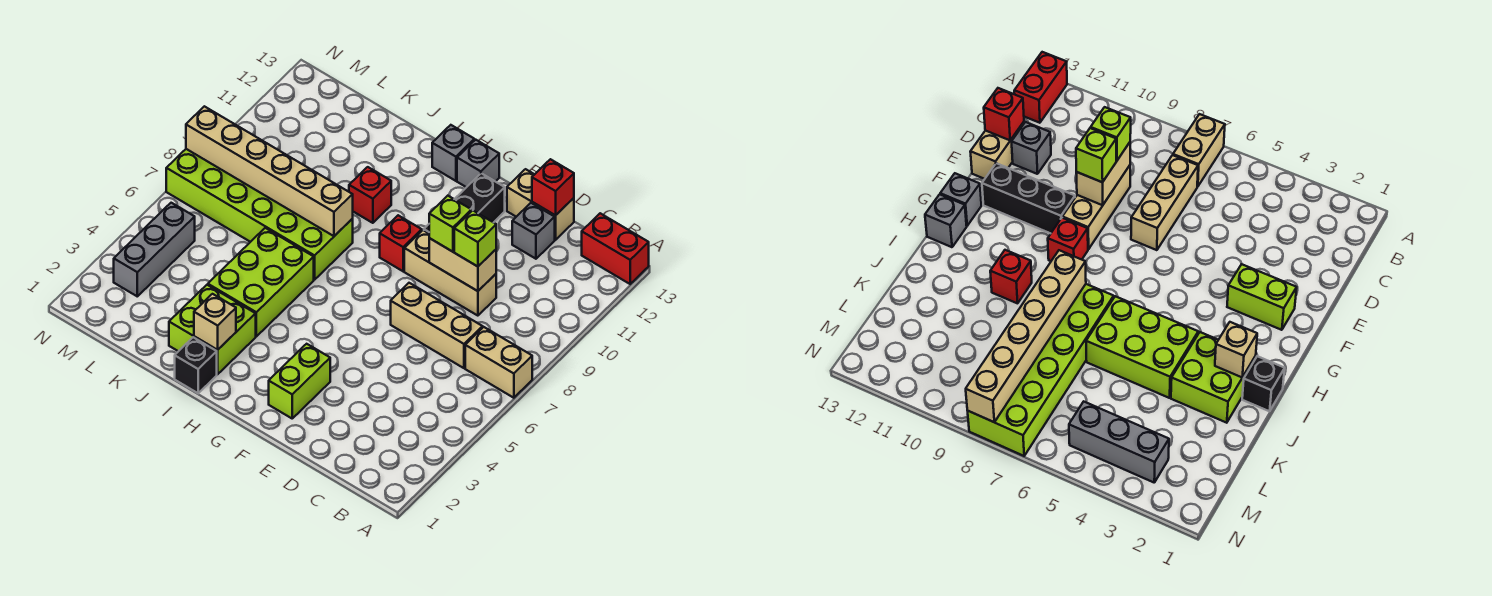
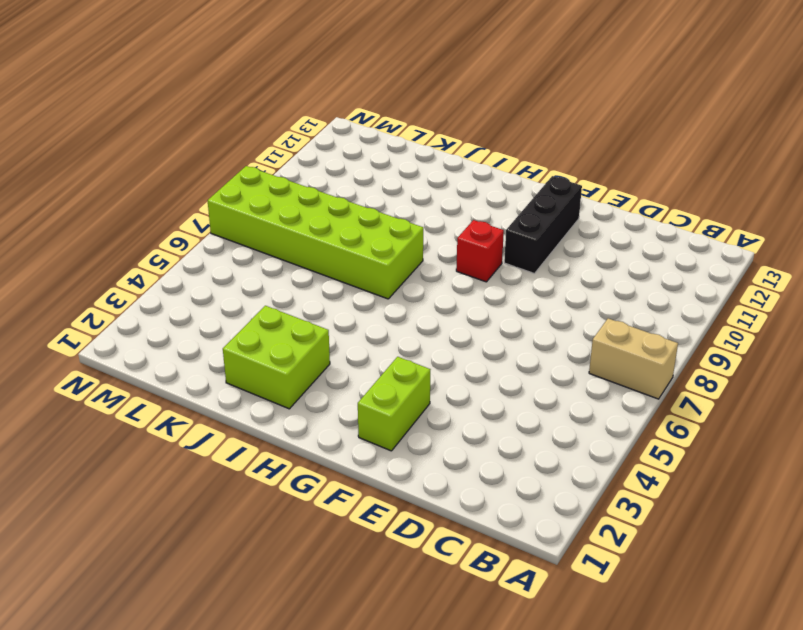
none -> red brick A13:B13 level 1
none -> tan brick C7:E7 level 1
none -> tan brick D9:F9 level 1

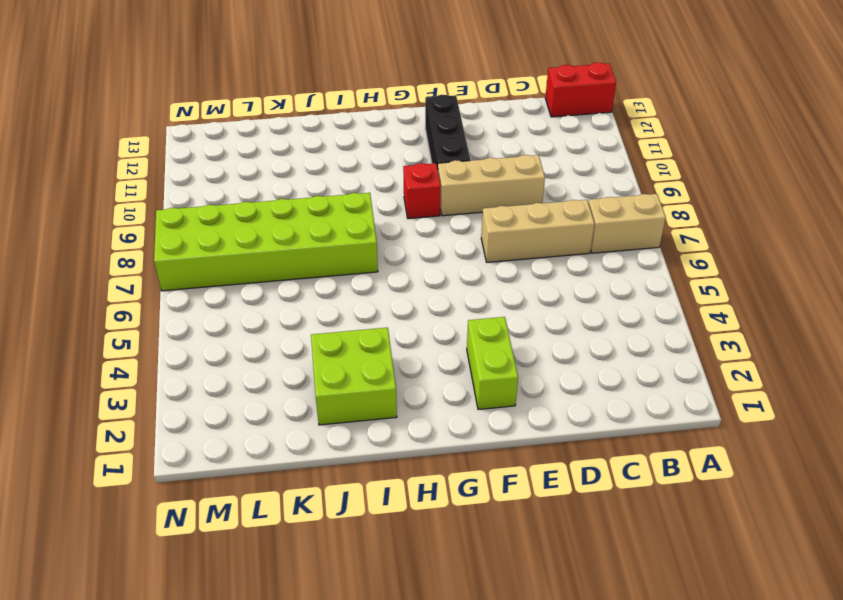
none -> grey brick D12 level 1
none -> tan brick D13:E13 level 1
none -> grey brick G13 level 1

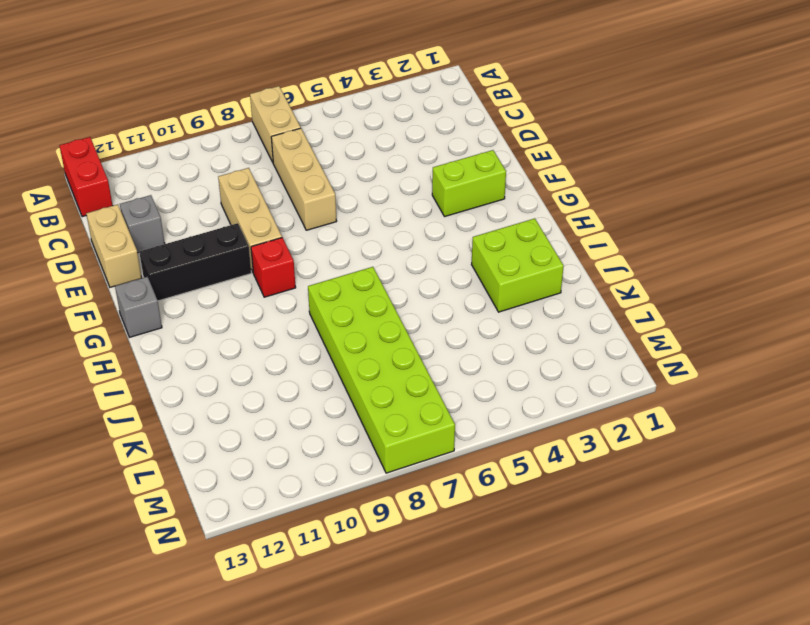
none -> grey brick H13 level 1
none -> black brick I1 level 1
none -> lime brick I4:J6 level 1

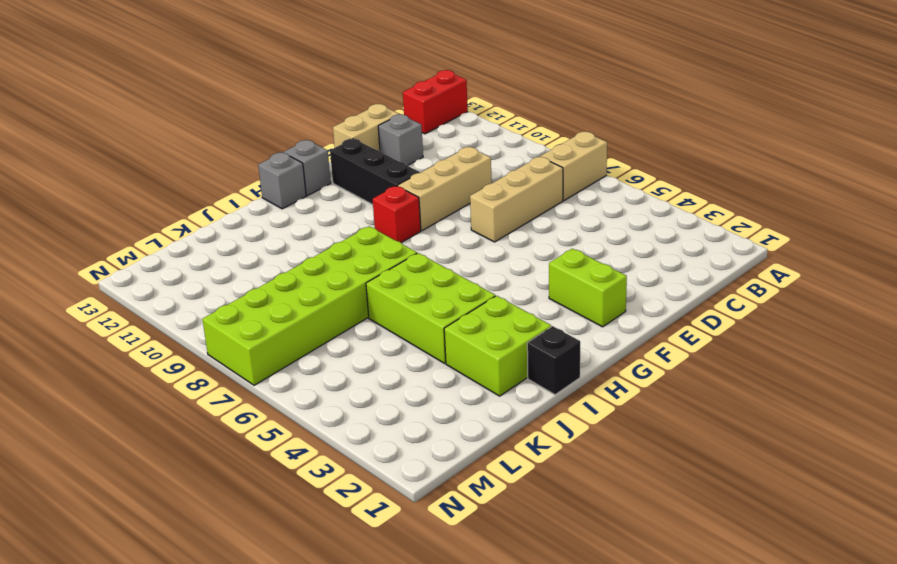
none -> red brick I10 level 1
none -> grey brick M3:M5 level 1
none -> tan brick D9:E9 level 2

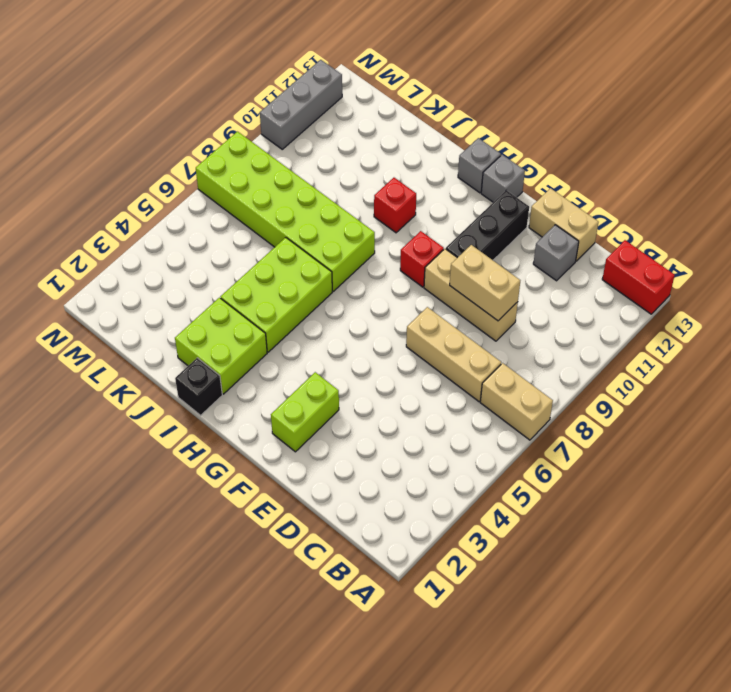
grey brick N10:N12 level 1 -> grey brick M3:M5 level 1
none -> red brick D13 level 2
none -> tan brick I2 level 2
none -> tan brick I8:N8 level 2

